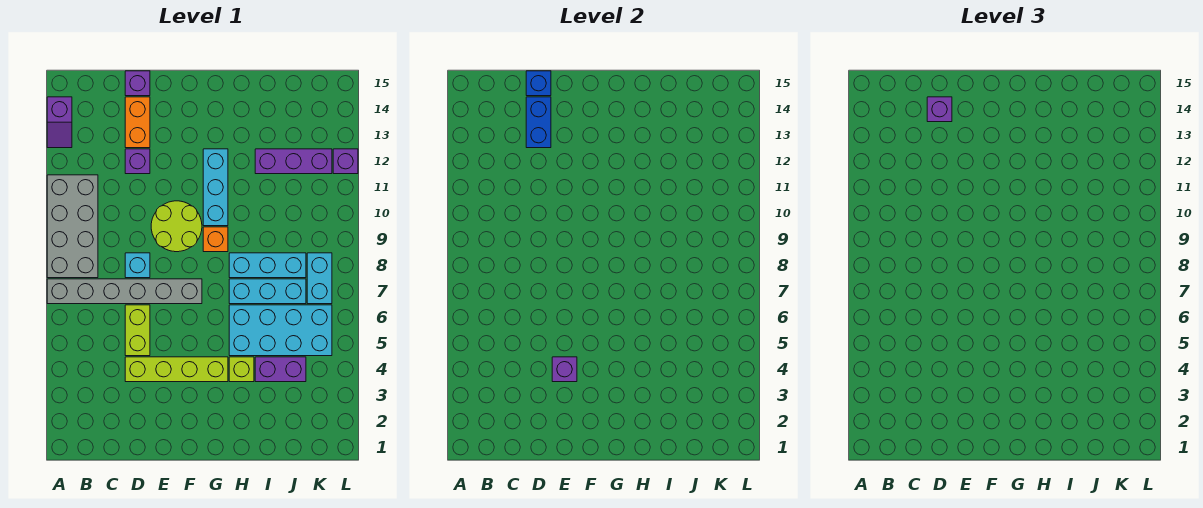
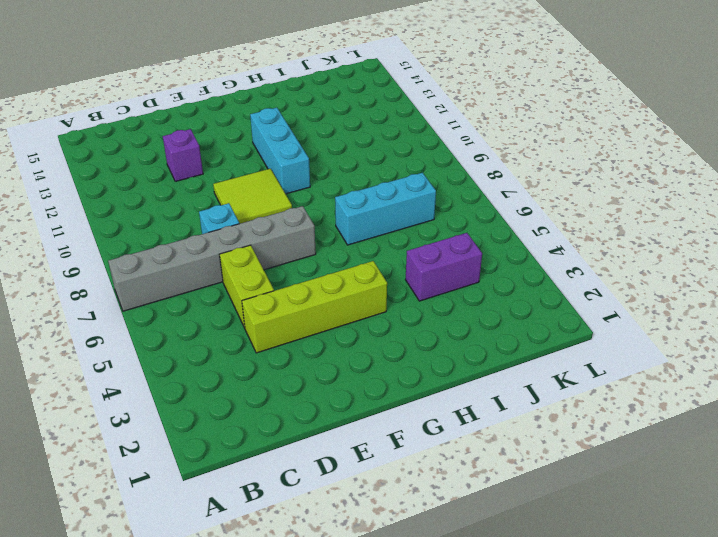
lime tile E9:F10 level 1 -> lime round brick E9:F10 level 1
none -> grey brick A8:B11 level 1
none -> purple slope A13:A14 level 1 top 14
none -> orange brick D13:D14 level 1

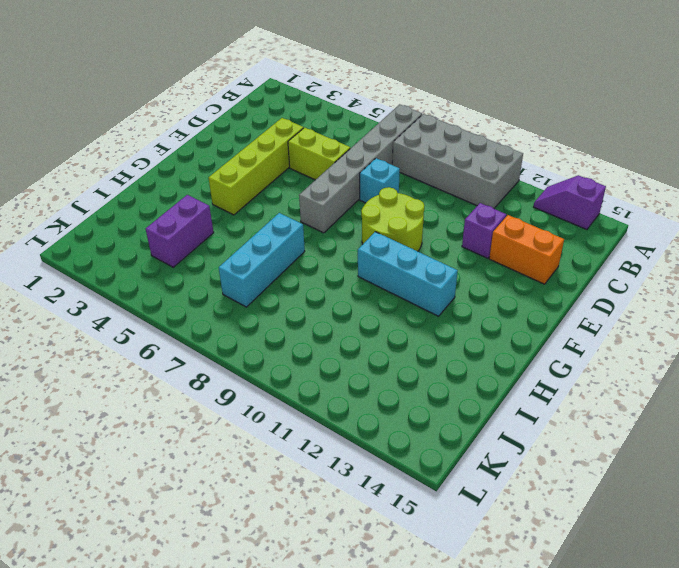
none -> purple brick D15 level 1
none -> orange brick G9 level 1
none -> lime brick H4 level 1

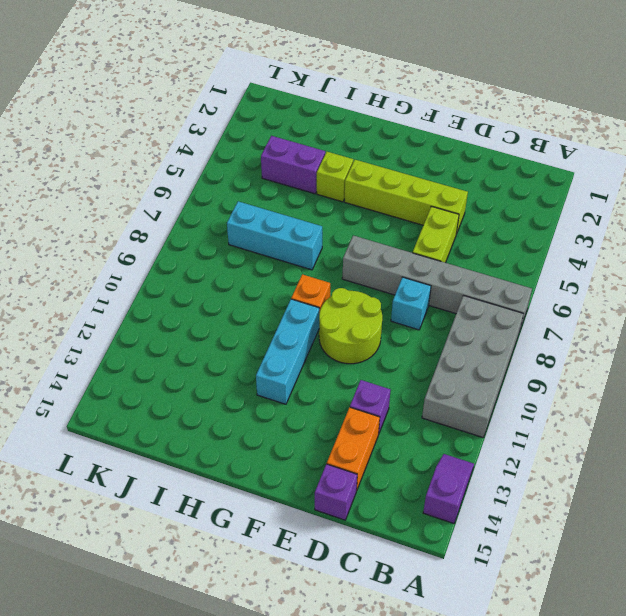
none -> cyan brick H5:K6 level 1
none -> cyan brick H8:J8 level 1
none -> purple brick I12:K12 level 1

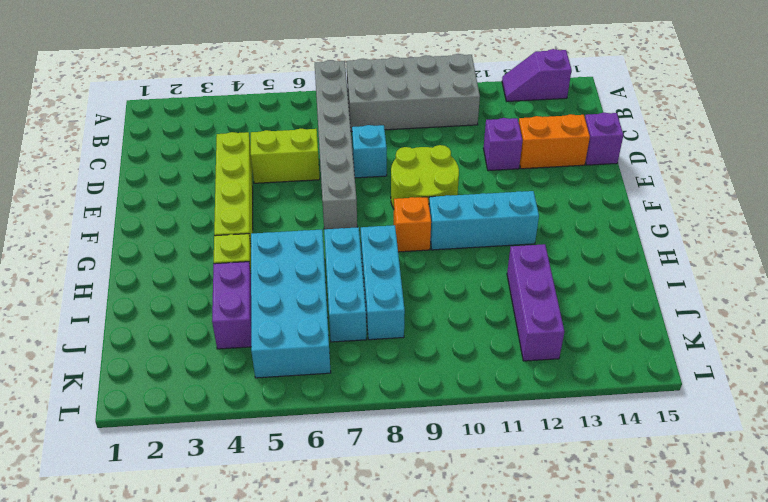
none -> cyan brick K7:K8 level 1
none -> purple brick L12 level 1
none -> blue brick D13:D14 level 2

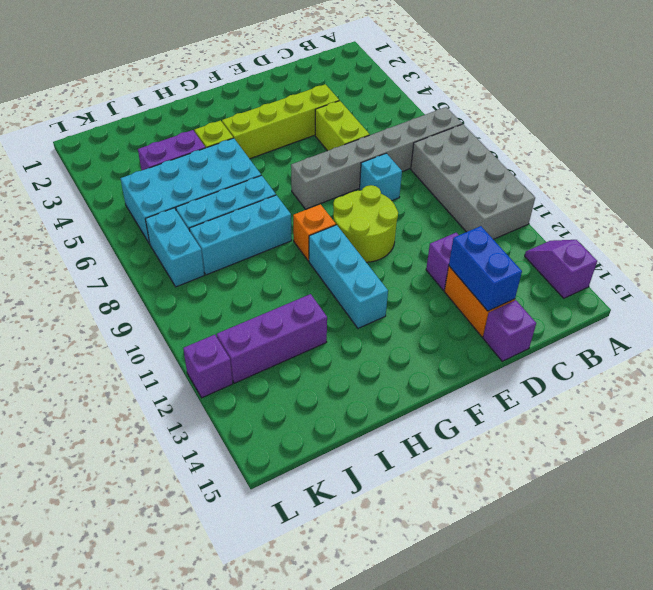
none -> blue brick D15 level 2
none -> purple brick E4 level 2
none -> purple brick D14 level 3

